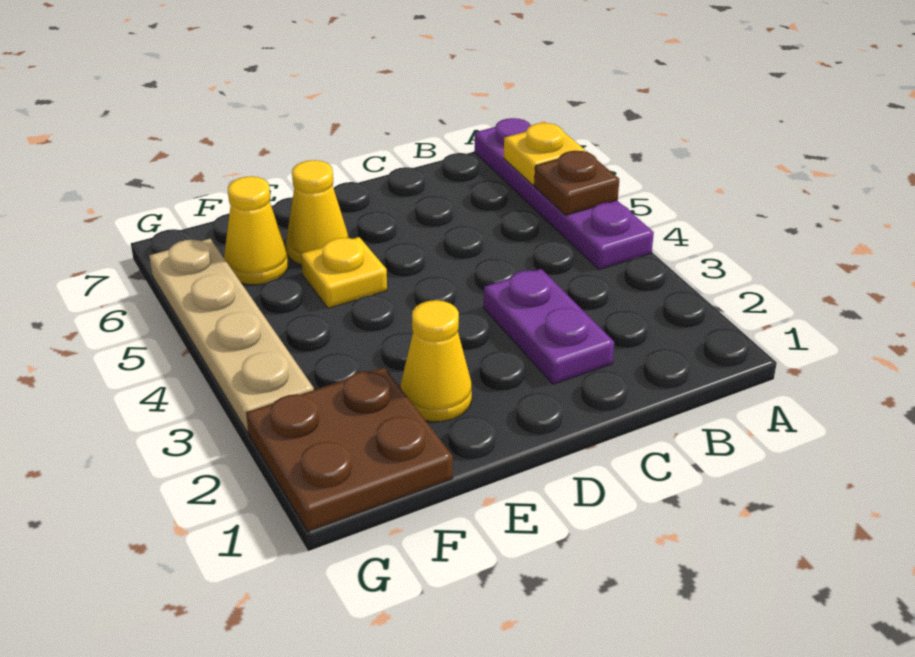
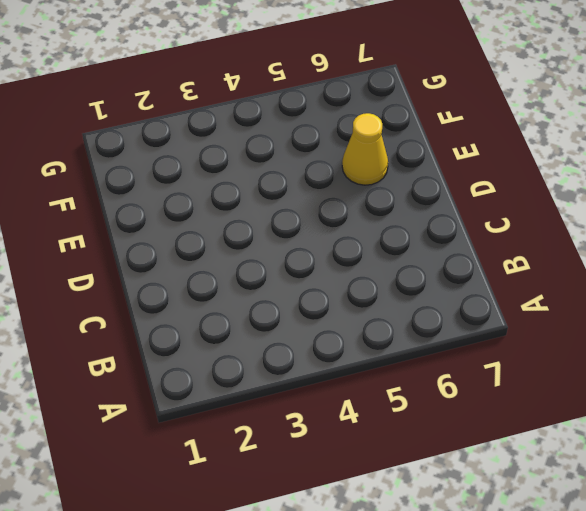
none -> purple plate A4:A7 level 1
none -> purple plate C2:C3 level 1

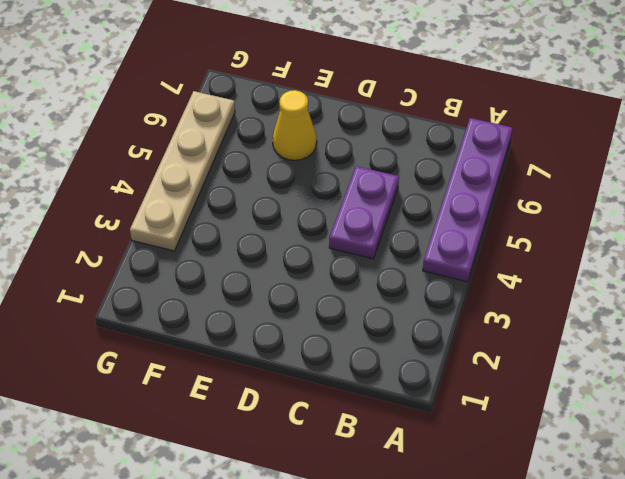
purple plate C4:C5 level 1 -> purple plate C2:C3 level 1
none -> yellow cone E2 level 1
none -> yellow plate E5 level 1

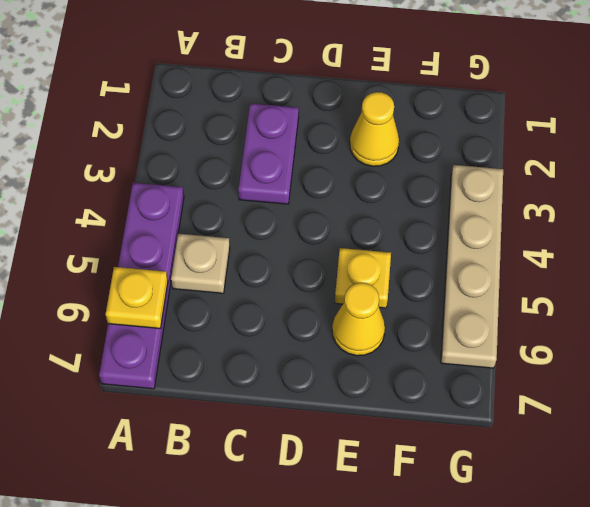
tan plate B5 level 1 -> none
none -> brown plate F1:G2 level 1
none -> yellow cone F6 level 1

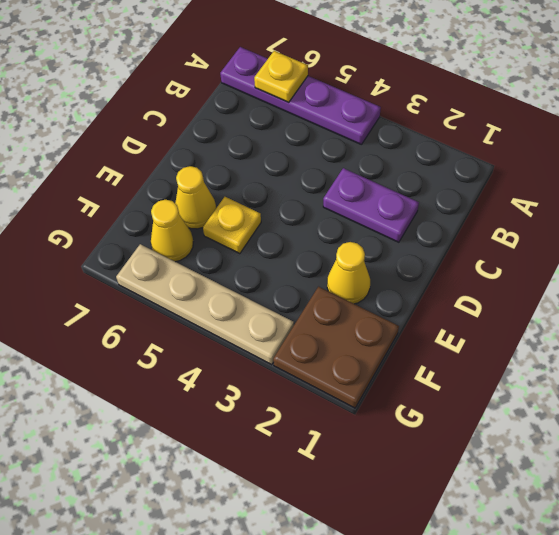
none -> brown plate A5 level 2

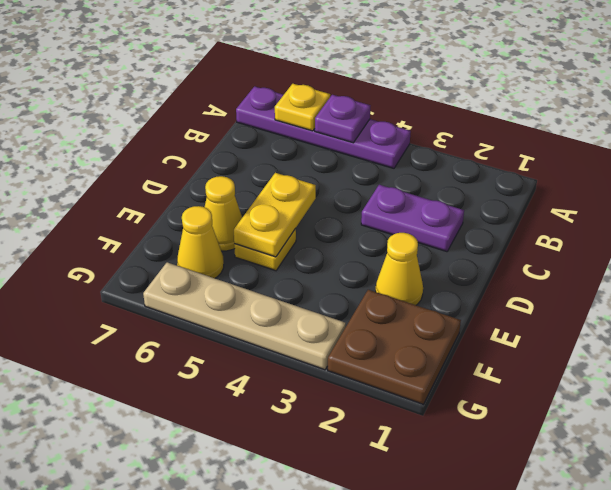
purple plate A5 level 2 -> brown plate A5 level 2
yellow plate D5:E5 level 2 -> none

